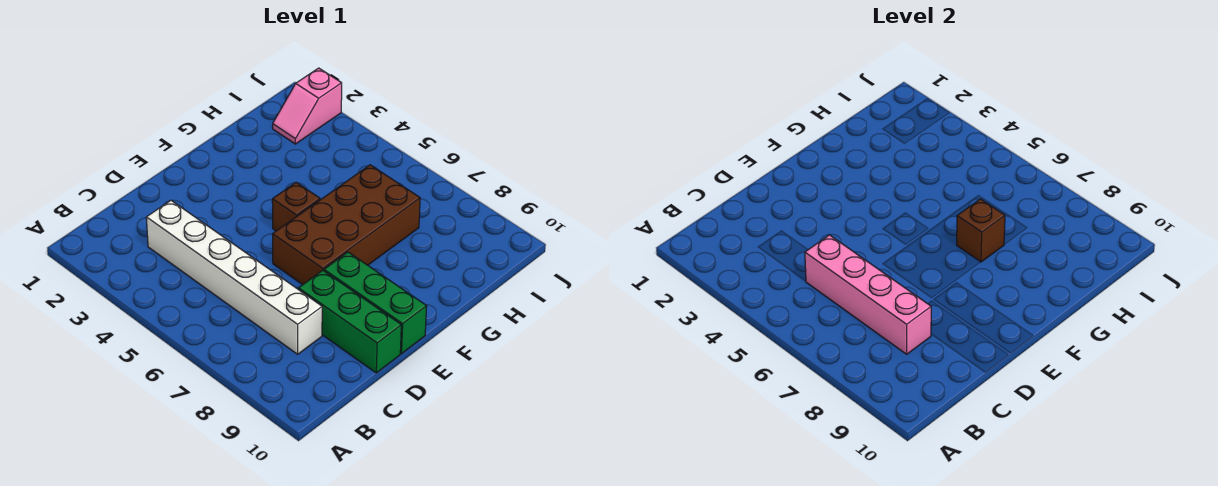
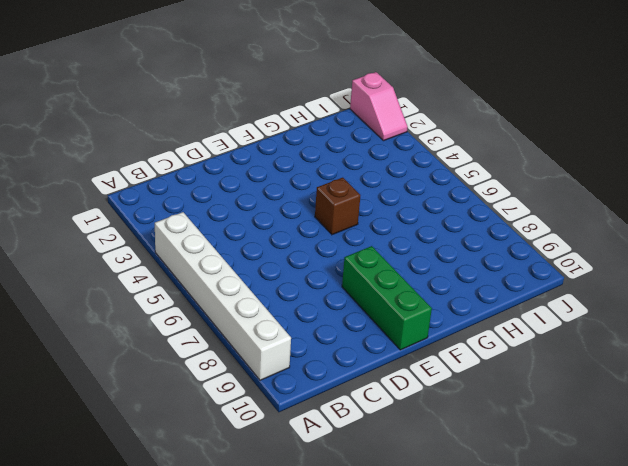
white brick A4:A9 level 1 -> white brick C3:C8 level 1
pink slope J1:J2 level 1 top 1 -> pink slope I2:J2 level 1 top J
none -> green brick D8:D10 level 1
none -> brown brick E6:H7 level 1

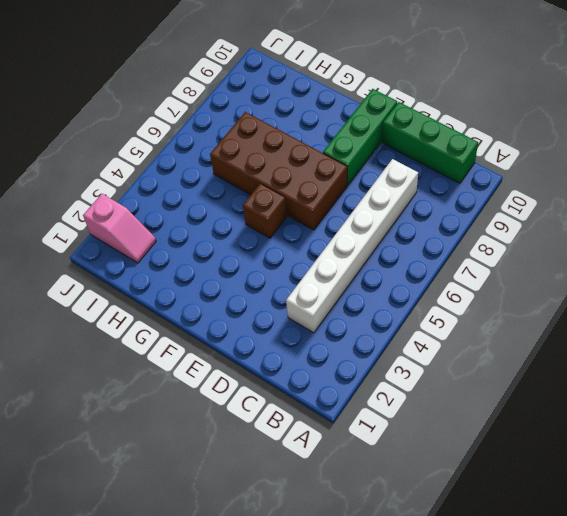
green brick B10:D10 level 1 -> green brick D8:D10 level 1
none -> pink brick C5:C8 level 2
none -> brown brick G7 level 2

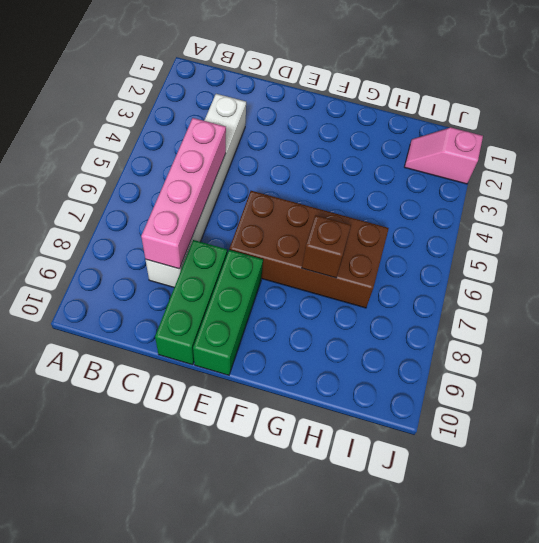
none -> brown brick F5 level 1

